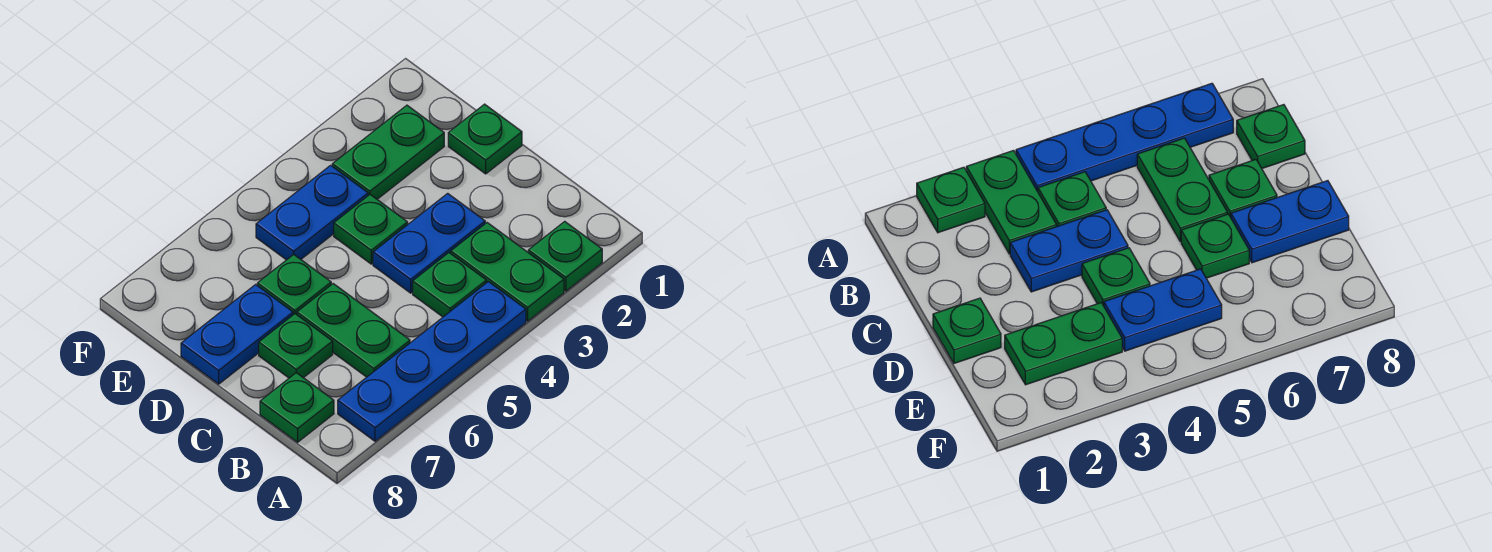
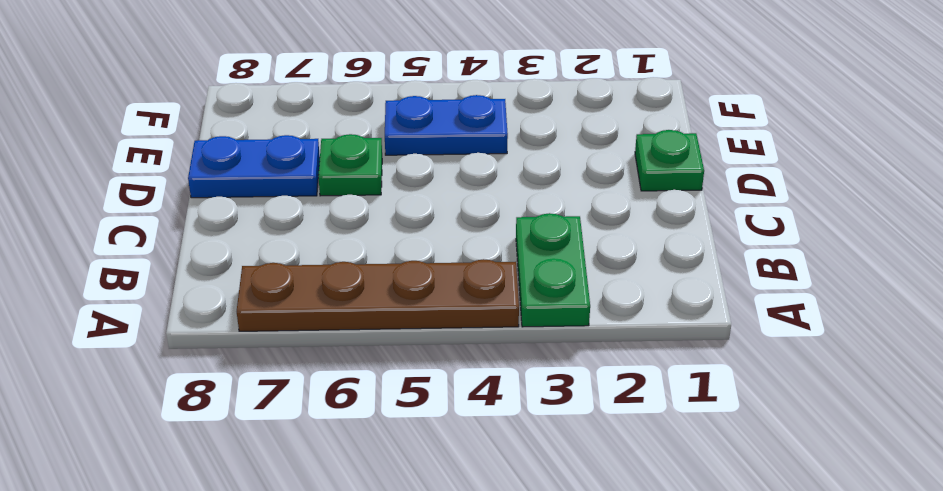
brown plate A4:A7 level 1 -> blue plate A4:A7 level 1
none -> green plate A2 level 1
none -> green plate B4 level 1
none -> green plate B6:C6 level 1

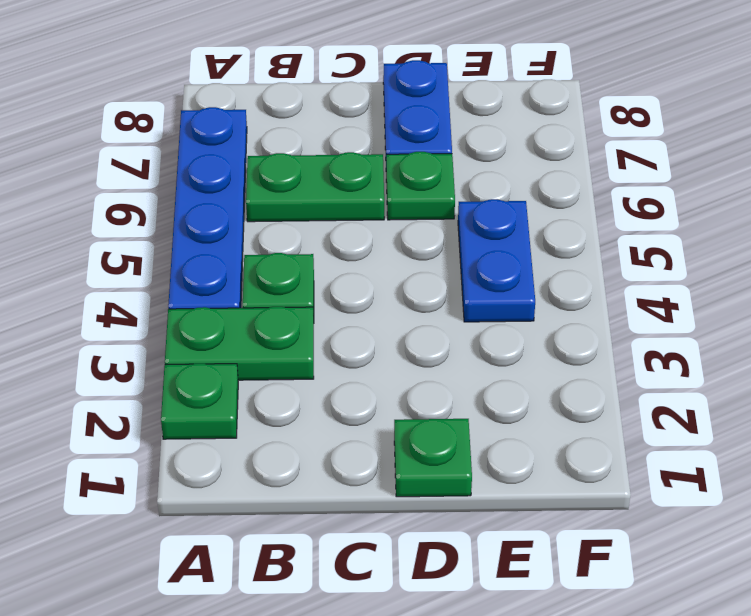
none -> green plate B8 level 1
none -> blue plate C3:C4 level 1
none -> green plate C7 level 1

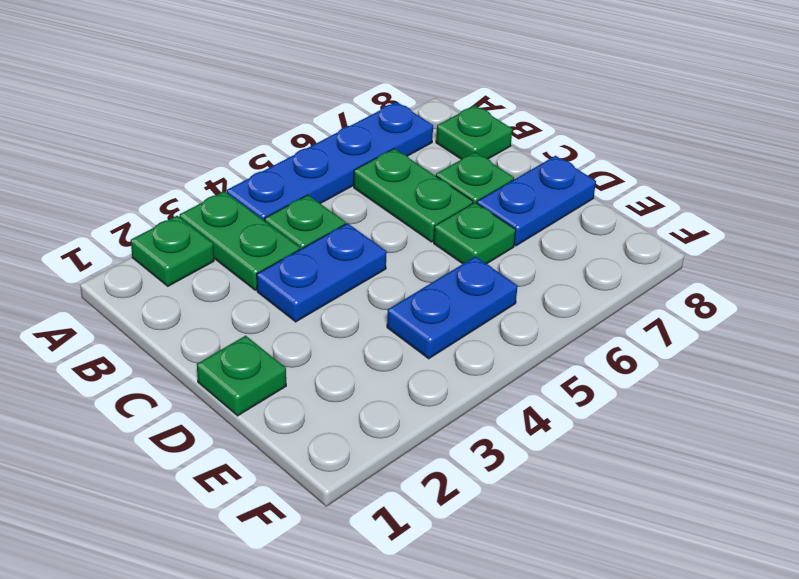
none -> green plate D4 level 1
none -> green plate E2:E3 level 1

